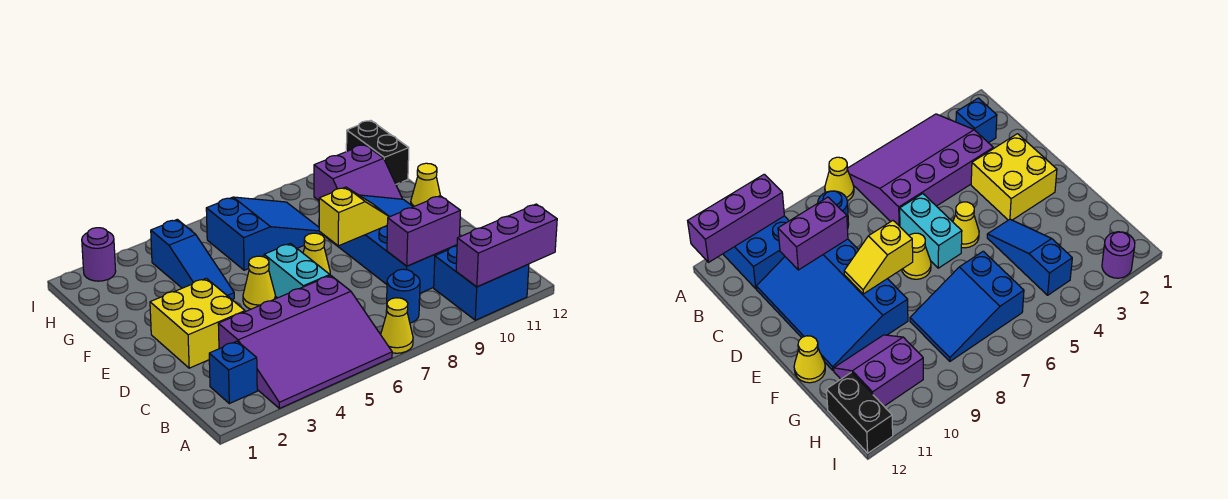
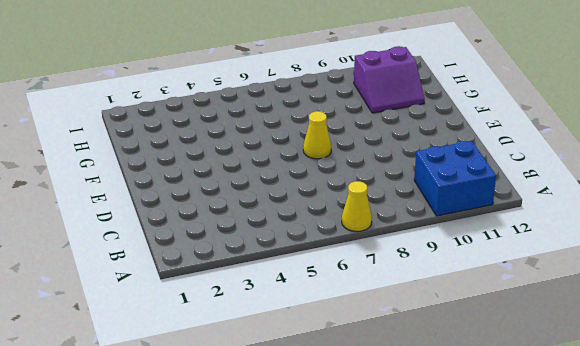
none -> purple slope A3:C6 level 1 top C
none -> blue brick B2 level 1
none -> blue round brick B8 level 1

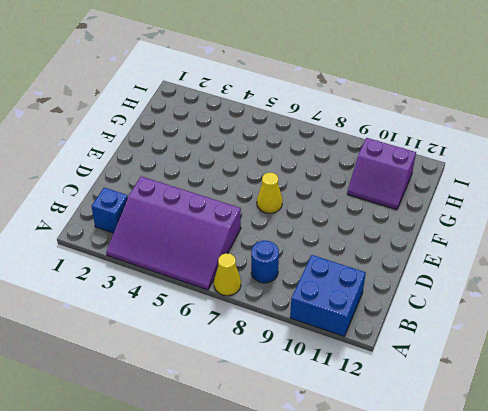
none -> blue slope C9:F11 level 1 top 9
none -> yellow brick D2:E3 level 1
none -> cyan brick D6:E6 level 1

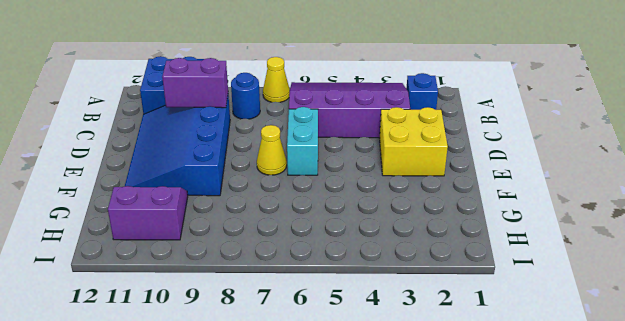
none -> yellow cone E5 level 1
none -> blue slope F4:H4 level 1 top H
none -> yellow cone F12 level 1

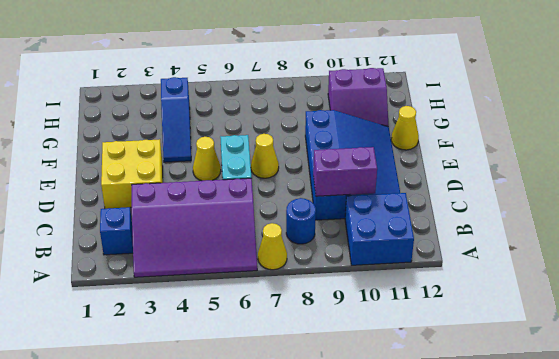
none -> blue slope G6:H8 level 1 top 6
none -> black brick H12:I12 level 1
none -> purple round brick I2 level 1

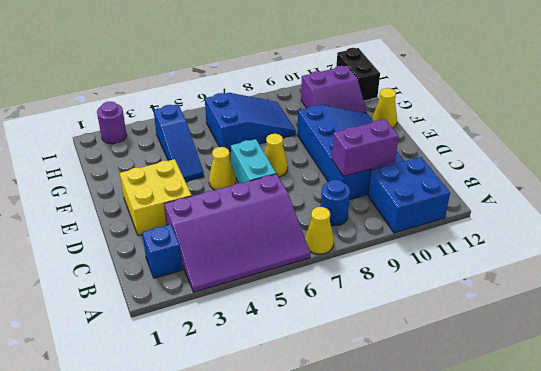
none -> purple brick A10:A12 level 2
none -> yellow slope E8:E9 level 2 top 8

